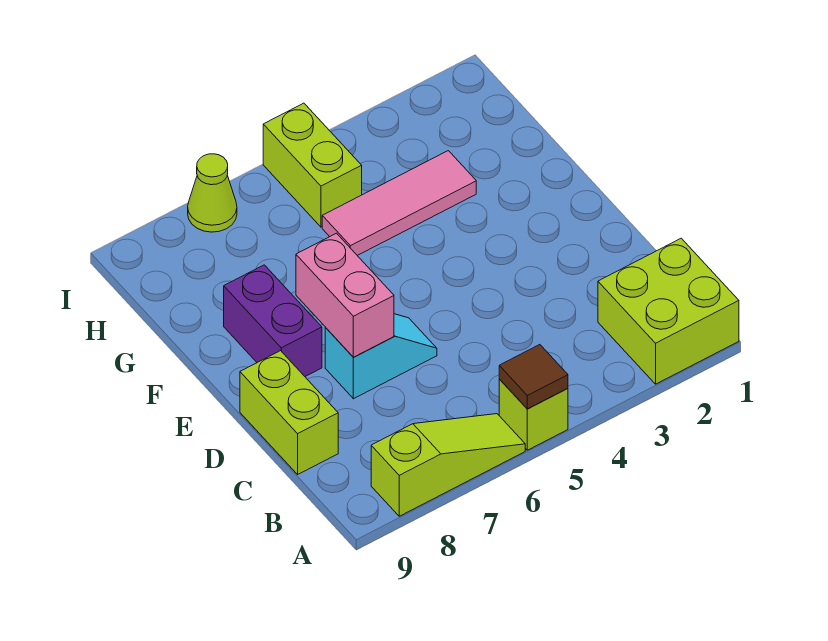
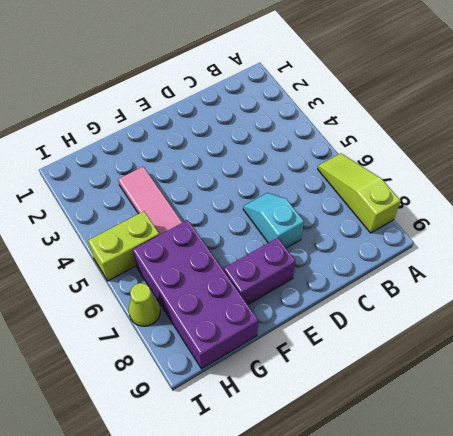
purple brick G6:H9 level 1 -> none
none -> lime brick A1:B2 level 1
none -> lime brick A5 level 1

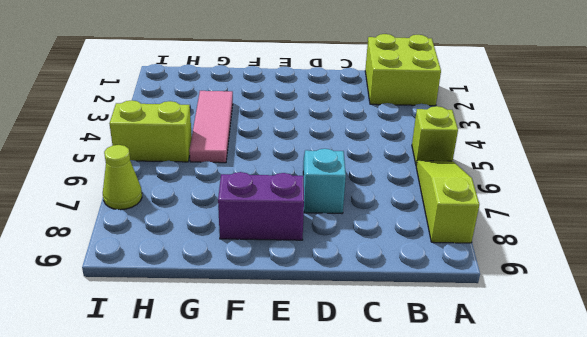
none -> lime brick C9:D9 level 1
none -> brown tile A5 level 2

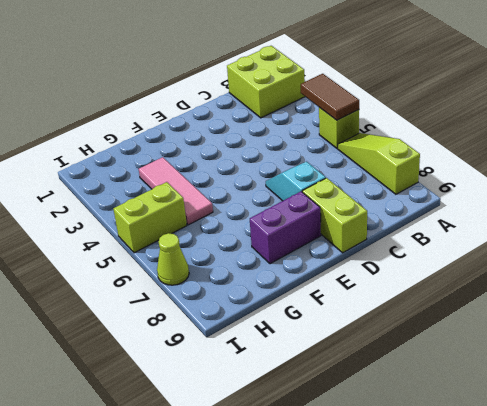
brown tile A4:A5 level 2 -> brown tile A5 level 2
lime brick D8:D9 level 1 -> lime brick C9:D9 level 1
none -> pink brick D7:E7 level 2

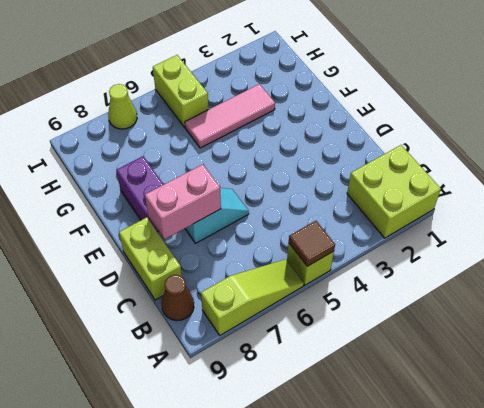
brown cone B9 level 1 -> none
pink brick D7:D8 level 2 -> pink brick D7:E7 level 2

